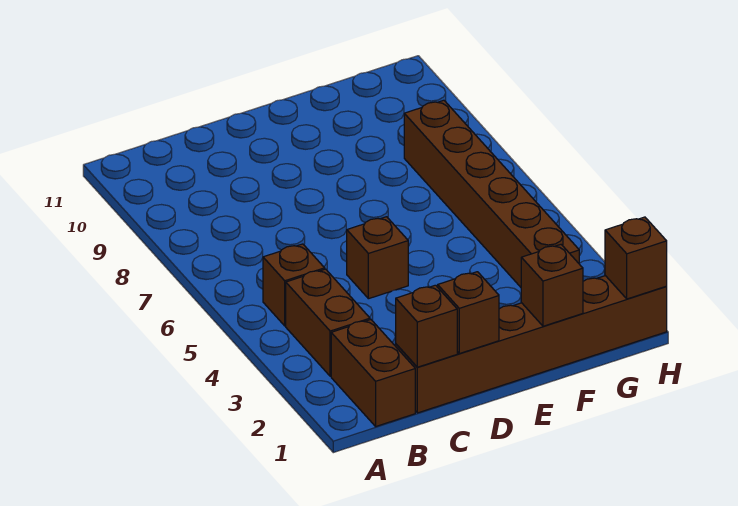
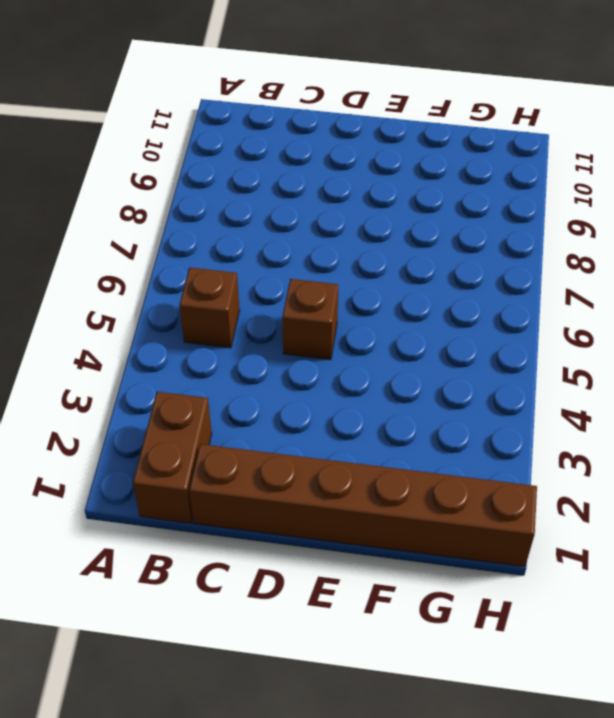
none -> brown brick B3:B4 level 1
none -> brown brick G3:G8 level 1

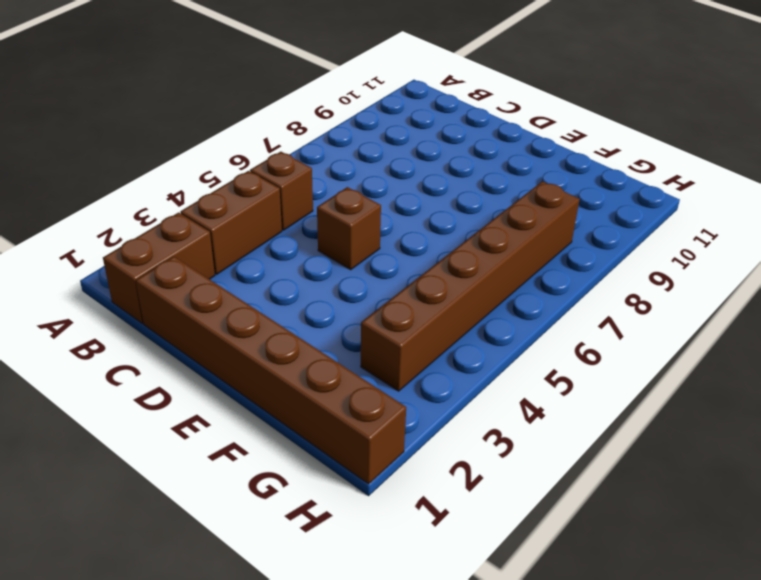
none -> brown brick C1 level 2
none -> brown brick D1 level 2

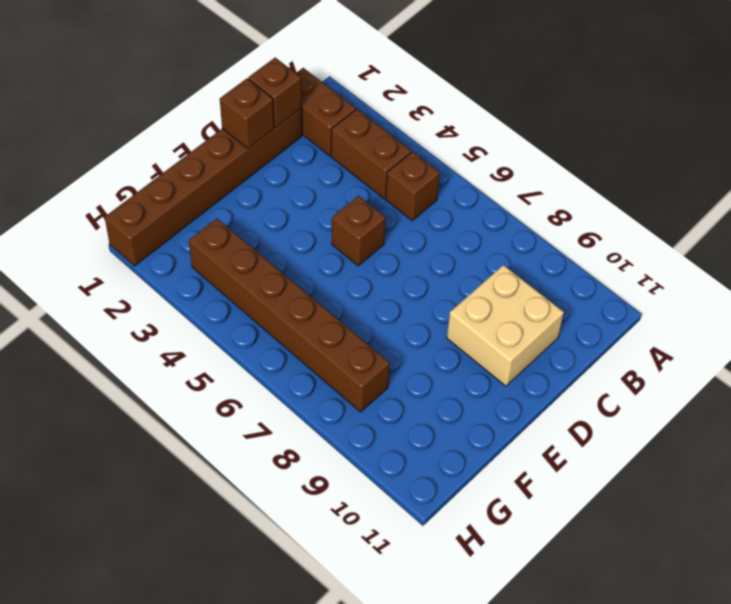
tan brick C9:D10 level 1 -> none
none -> brown brick F1 level 2
none -> brown brick H1 level 2

